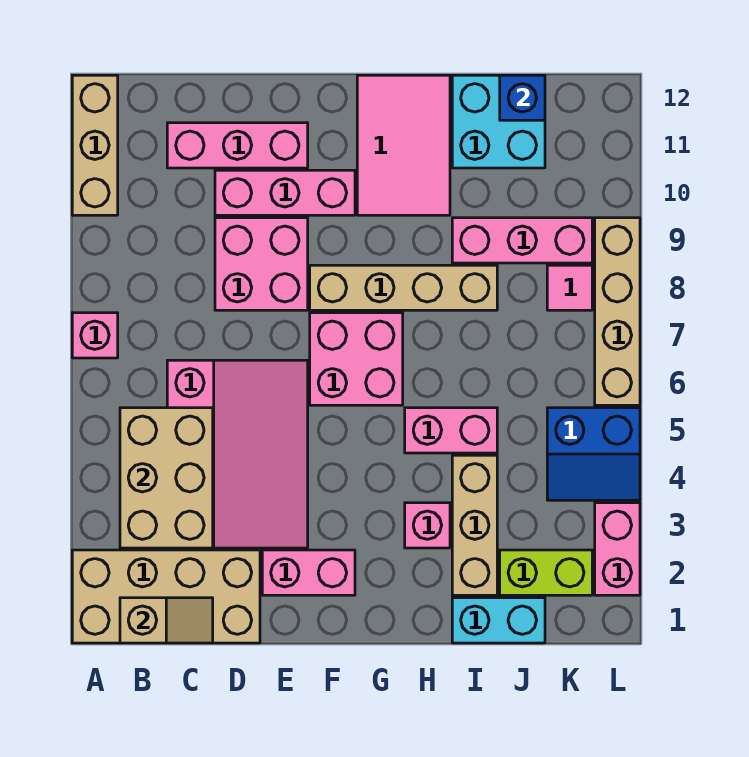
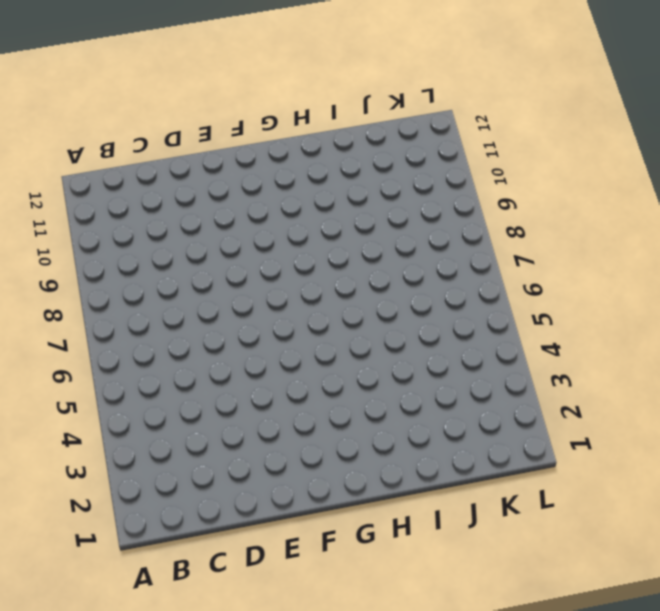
none -> tan brick A1:D2 level 1
none -> pink brick A7 level 1
none -> tan brick A10:A12 level 1

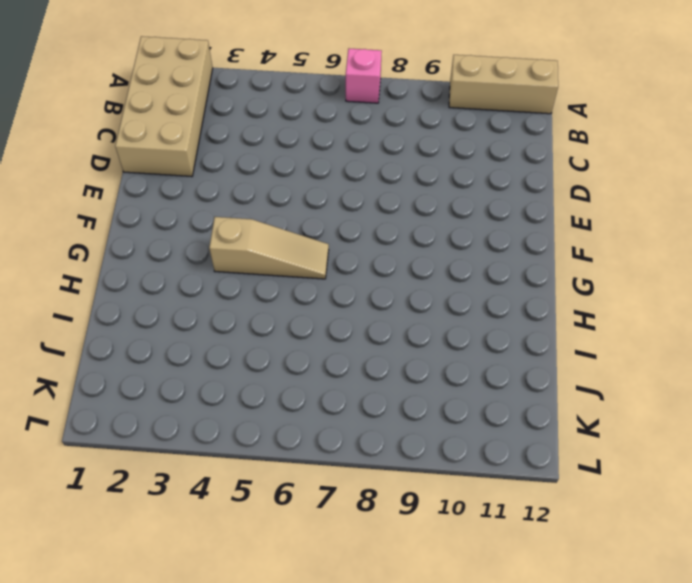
tan slope G4:G6 level 1 top 4 -> pink brick F6:G7 level 1
none -> pink slope C3:E6 level 1 top C
none -> pink brick C11:E11 level 1
none -> pink brick D8:E9 level 1

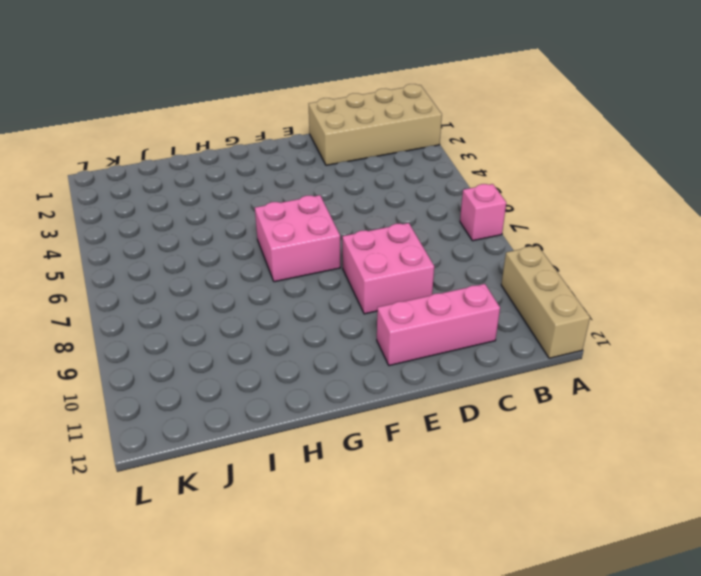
none -> pink slope C3:E6 level 1 top C
none -> pink brick D10:F10 level 1
none -> pink brick E2:F2 level 1

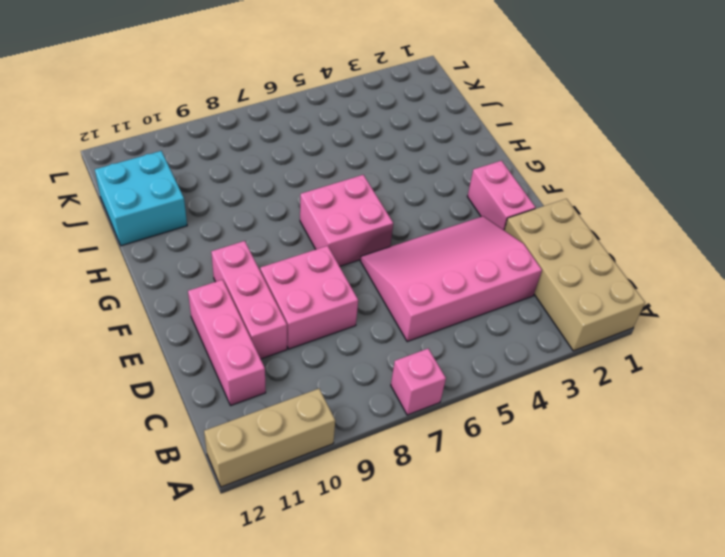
none -> tan brick F8:I8 level 1
none -> pink tile G10:H12 level 1
none -> pink brick H3 level 1

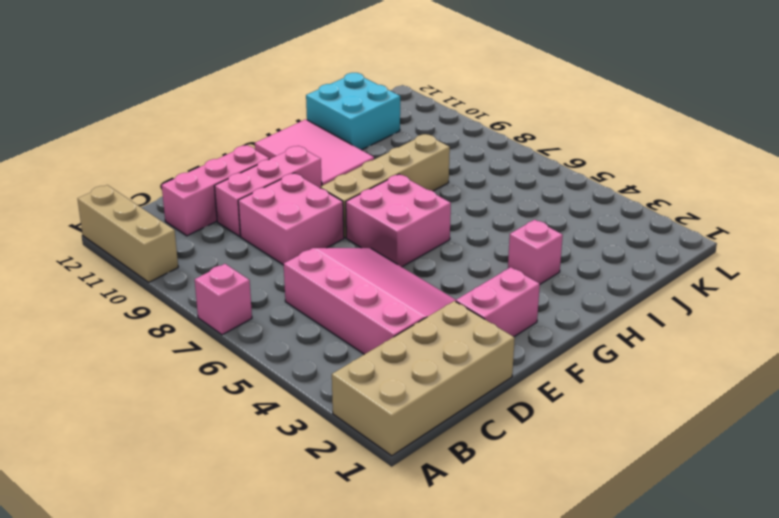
none -> pink brick H5:I5 level 1
none -> cyan brick I1:J1 level 1
none -> tan brick I2:I4 level 1

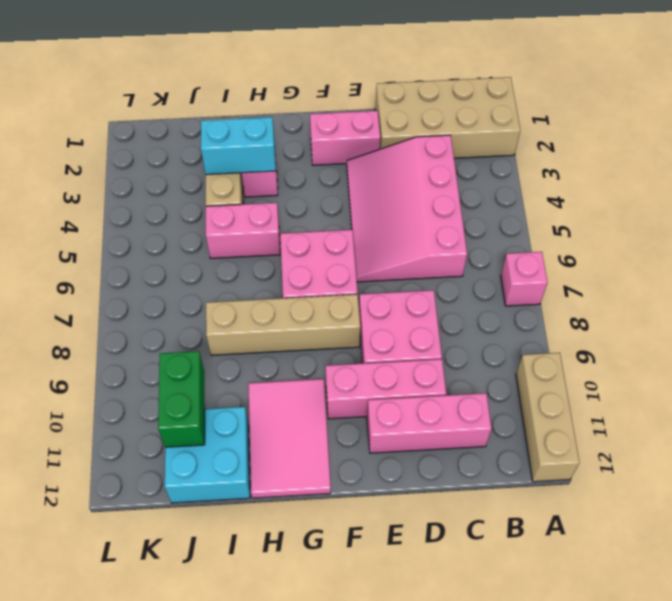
cyan brick H3:I3 level 2 -> cyan brick I1:J1 level 1
green brick J10:J11 level 2 -> none
none -> pink brick I9:K9 level 1
none -> lime brick J2:K2 level 1
none -> blue slope K4:L5 level 1 top 5

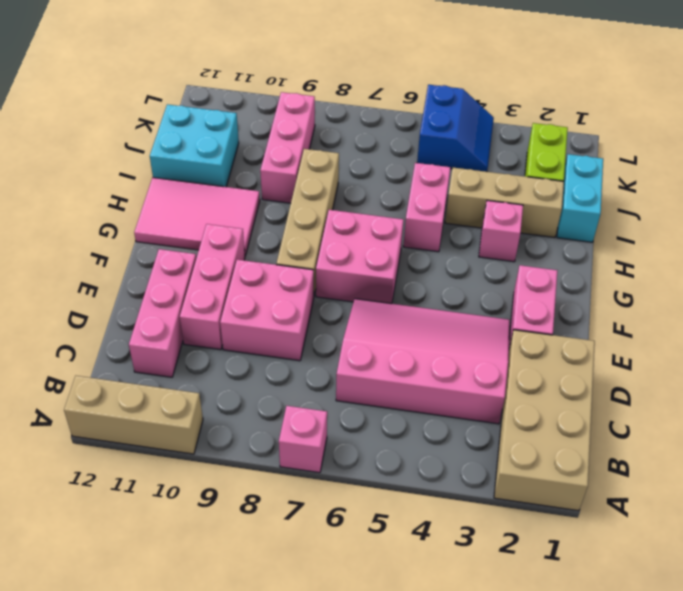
none -> pink tile K8 level 1
none -> pink brick L2:L3 level 1
none -> tan brick L6:L9 level 1

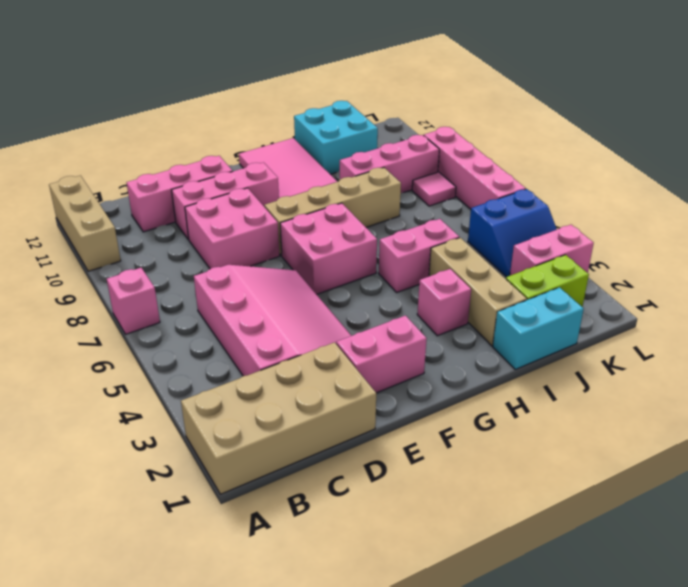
pink brick K3:L3 level 1 -> pink brick L2:L3 level 1
pink brick L6:L9 level 1 -> tan brick L6:L9 level 1
none -> tan slope B1:C1 level 2 top B
none -> tan brick B3:C5 level 2
none -> blue brick J12 level 2

